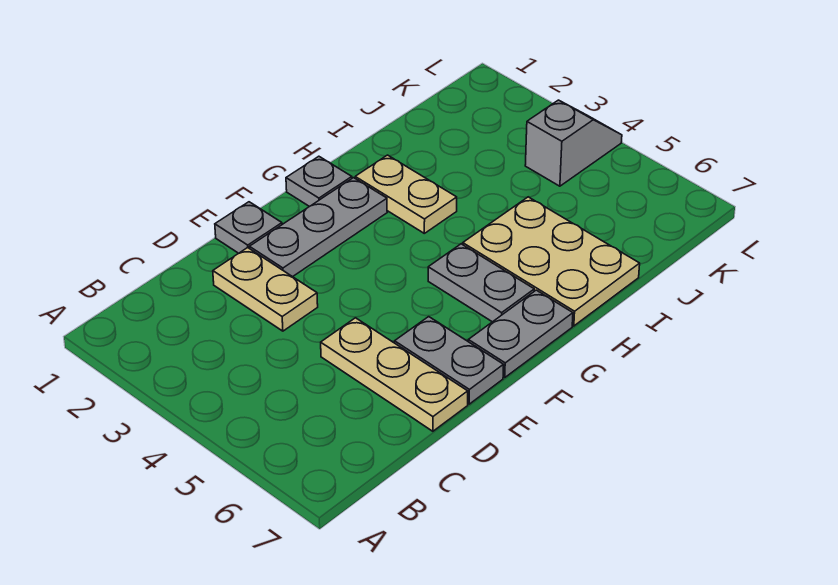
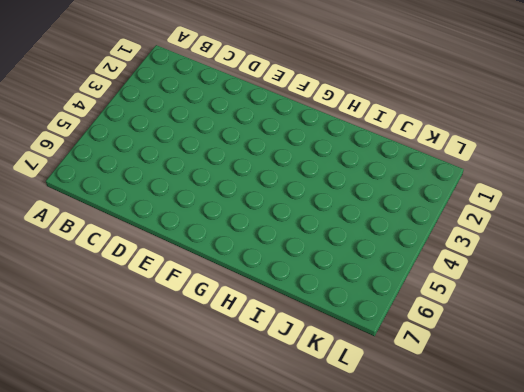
none -> tan plate D2:D3 level 1
none -> tan plate D5:D7 level 1

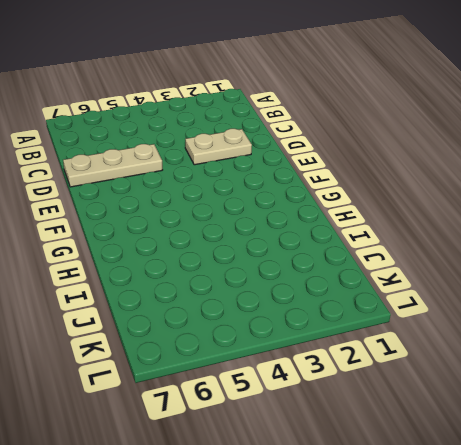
none -> grey plate E1 level 1
none -> grey plate E2:G2 level 1

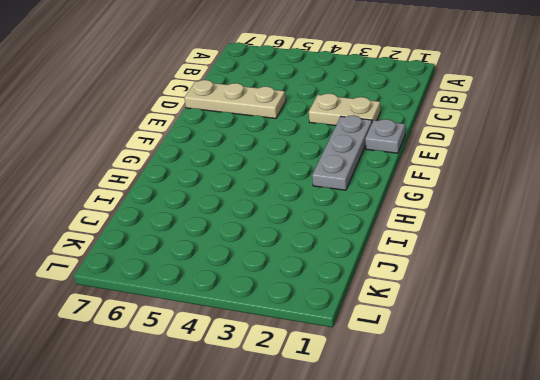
none -> grey plate E6:E7 level 1
none -> grey plate F7:G7 level 1

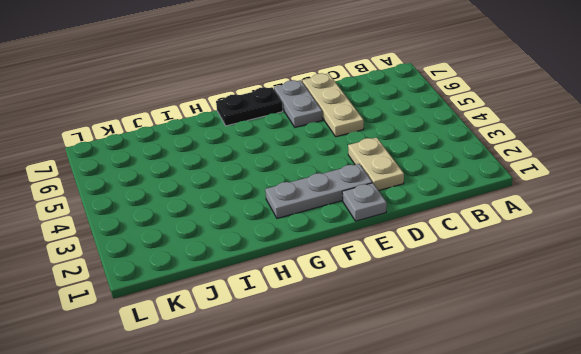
black plate F7:G7 level 1 -> grey plate F7:G7 level 1
none -> grey plate G1 level 1
none -> grey plate G5:G6 level 1

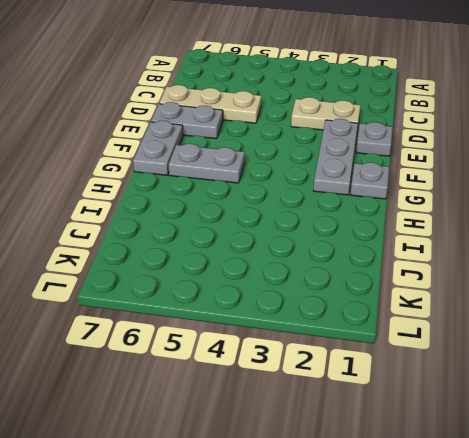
none -> tan plate H2:H3 level 1
none -> tan plate H5:I7 level 1

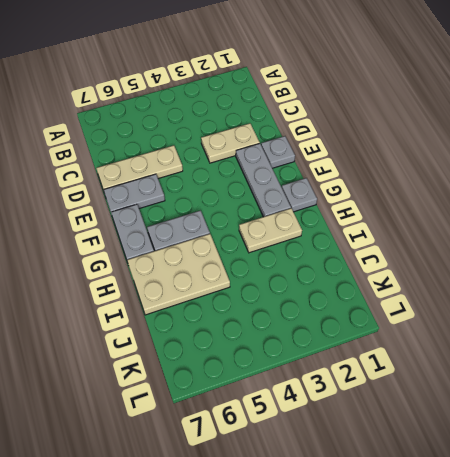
none -> grey slope K4:L4 level 1 top K

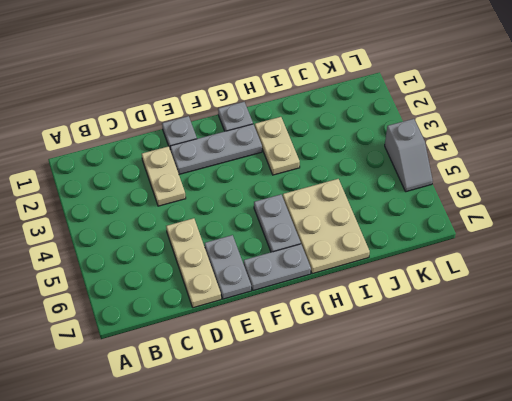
grey slope L4:L5 level 1 top 4 -> grey slope K4:L4 level 1 top K

